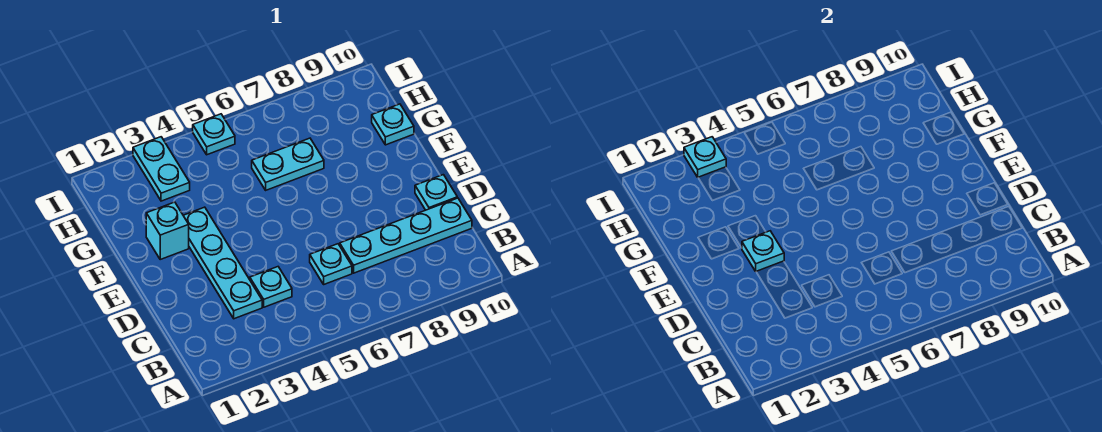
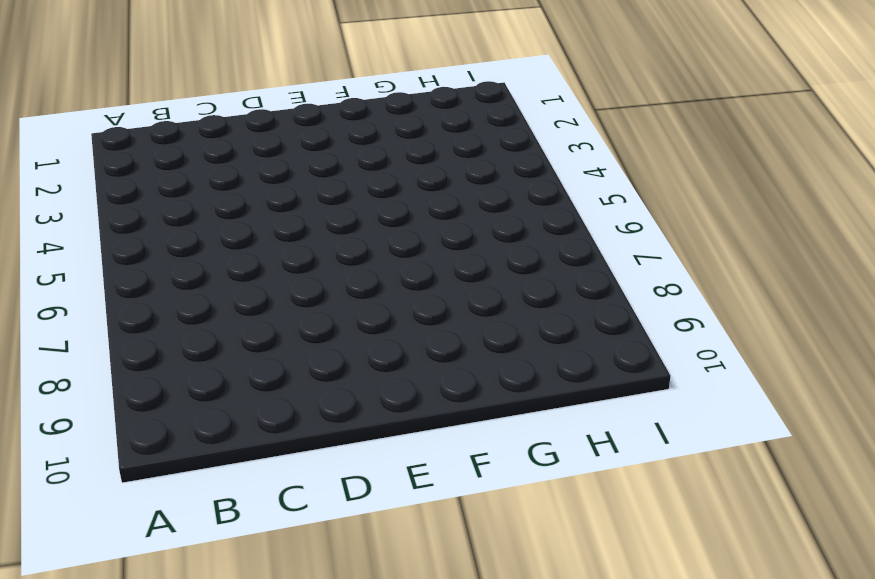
none -> cyan plate C3:F3 level 1
none -> cyan plate C4 level 1
none -> cyan plate C6 level 1

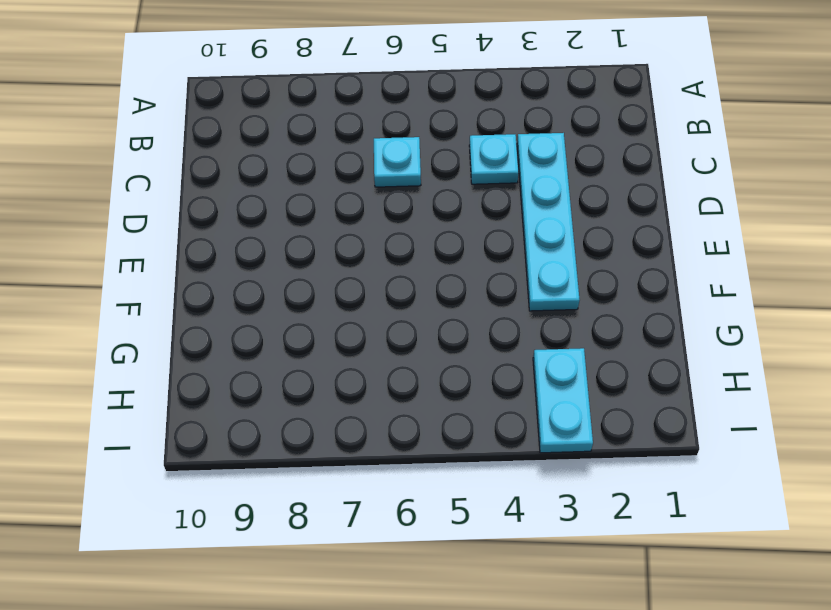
none -> cyan plate C7:C10 level 1
none -> cyan plate D10 level 1
none -> cyan brick F2 level 1

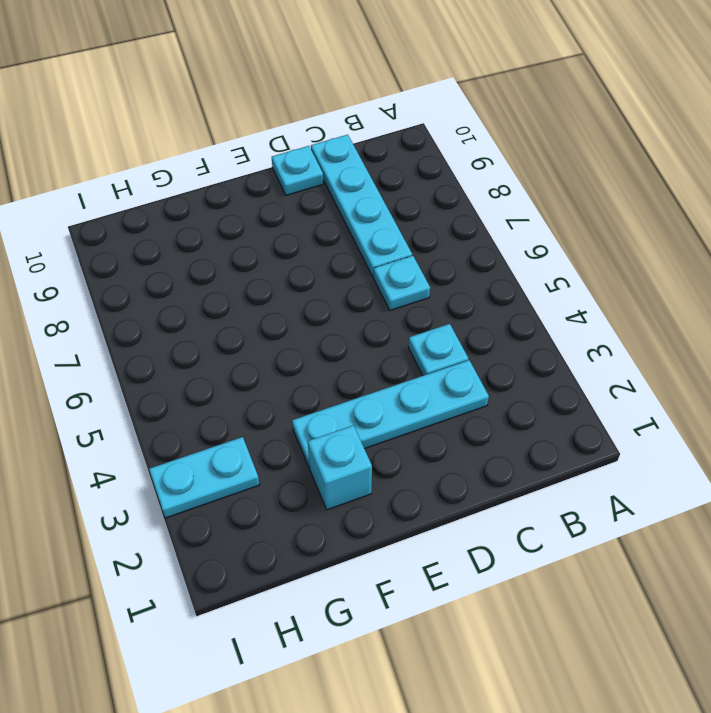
none -> cyan plate G6:G7 level 1
none -> cyan plate G10 level 1
none -> cyan plate I5 level 1

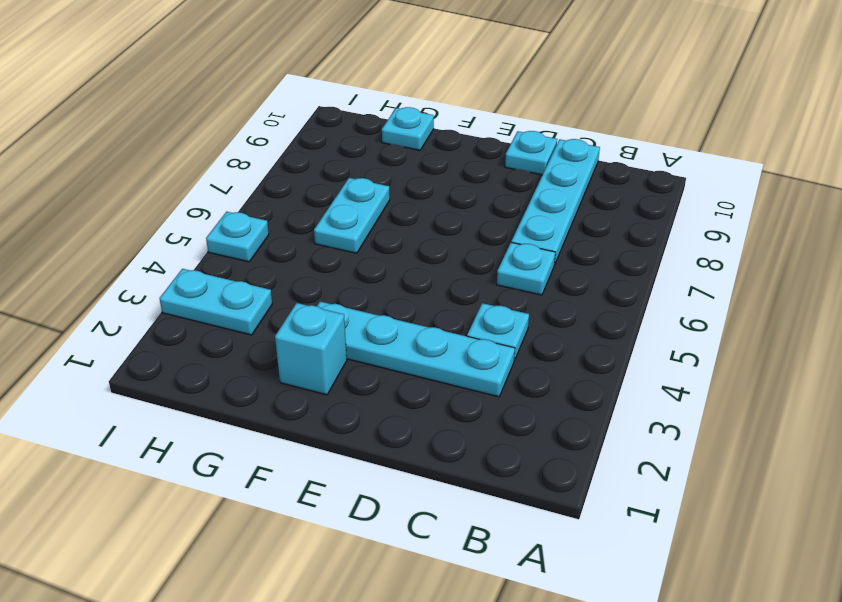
none -> cyan plate E3 level 2
none -> cyan plate I3 level 2

